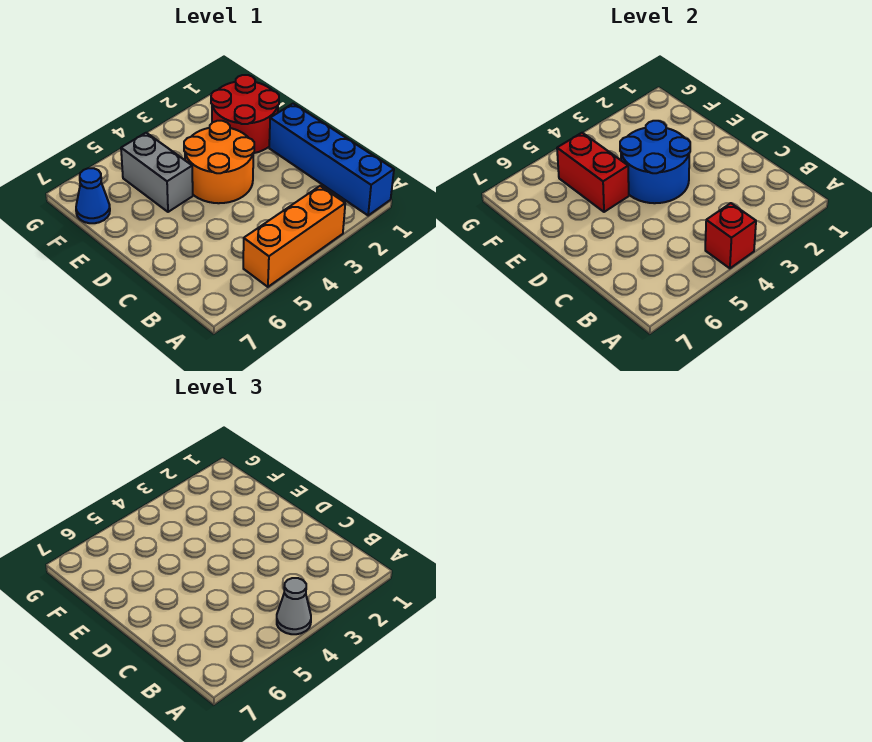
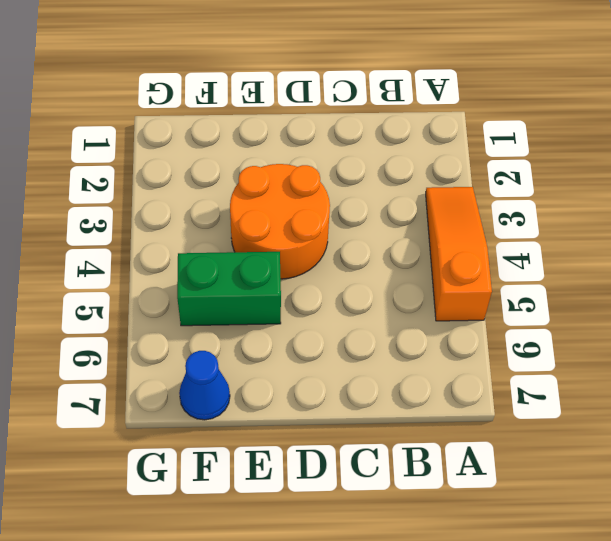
orange slope A3:A5 level 1 top 5 -> orange brick A3:A5 level 1
green brick E5:F5 level 1 -> grey brick E5:F5 level 1
none -> blue brick A1:D1 level 1
none -> red round brick E1:F2 level 1

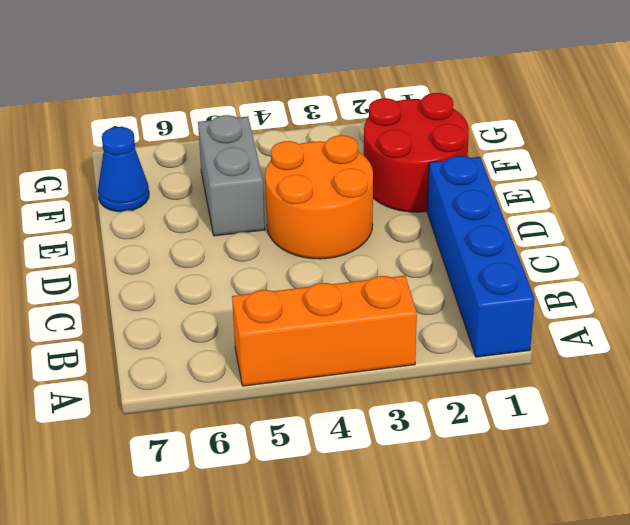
none -> red brick A4 level 2
none -> blue round brick D3:E4 level 2

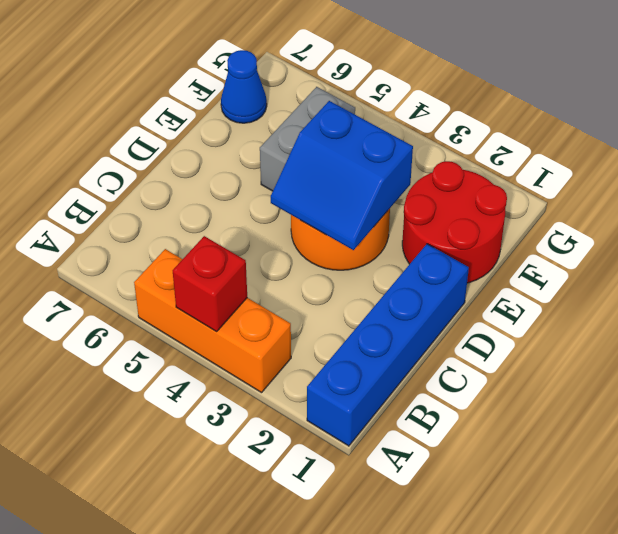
blue slope D3:E4 level 2 top E -> blue round brick D3:E4 level 2
none -> red brick E5:F5 level 2
none -> grey cone A4 level 3

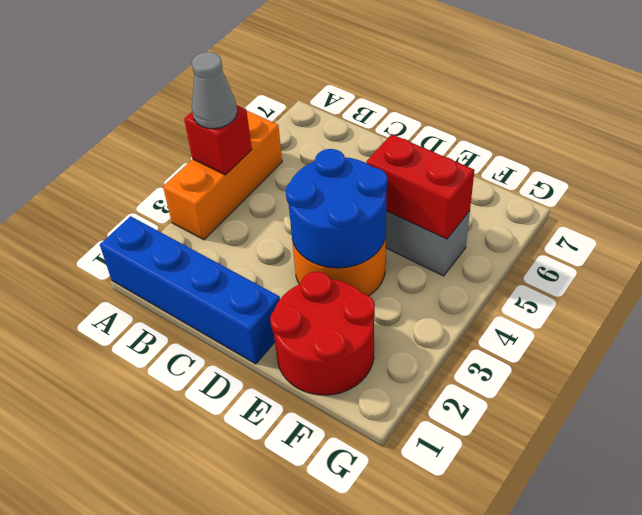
none -> blue cone F7 level 1

